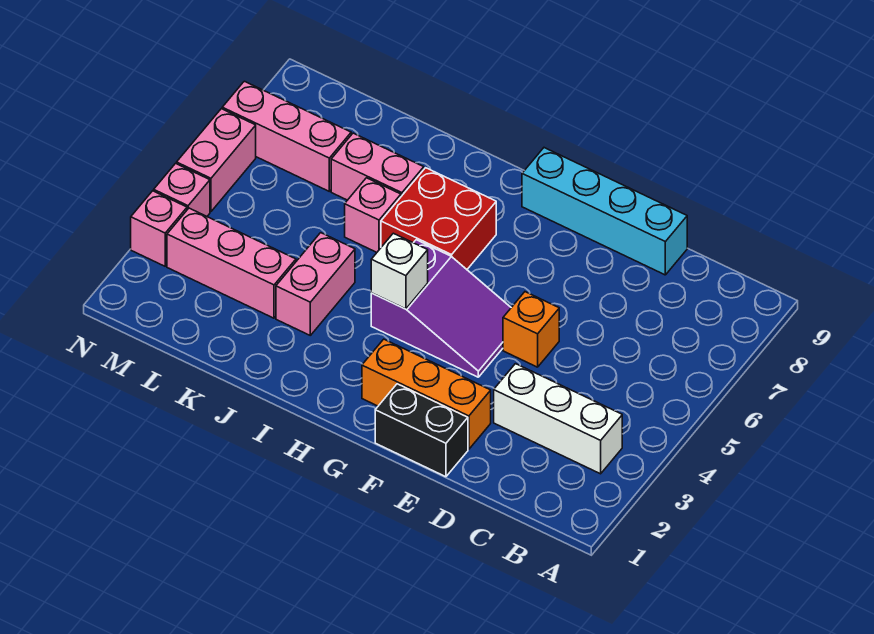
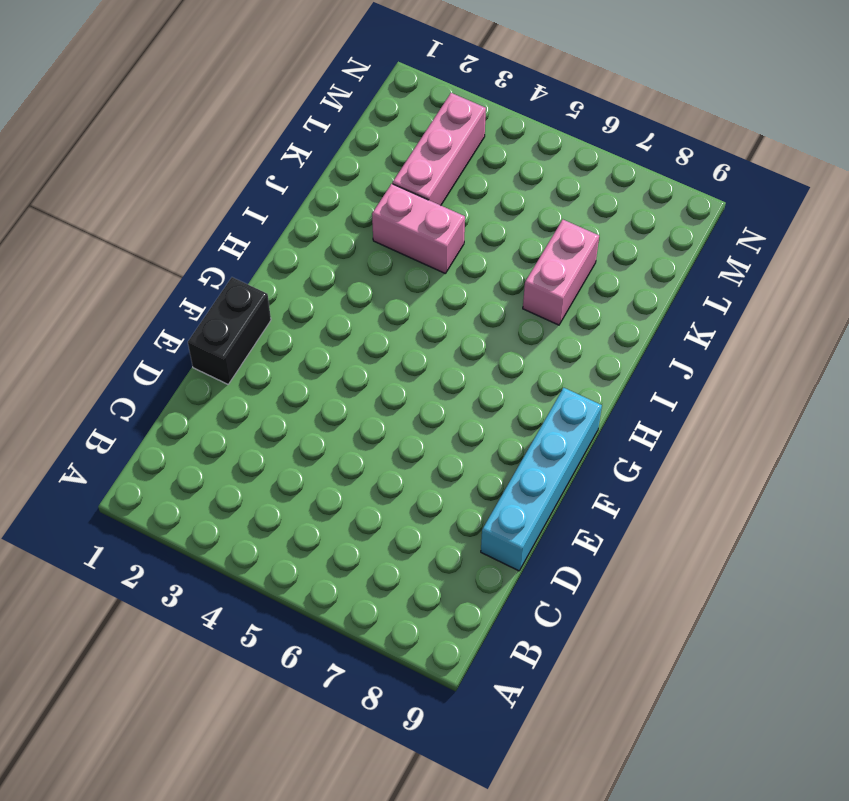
none -> white brick B3:D3 level 1
none -> orange brick E2:G2 level 1
none -> orange brick E5 level 1

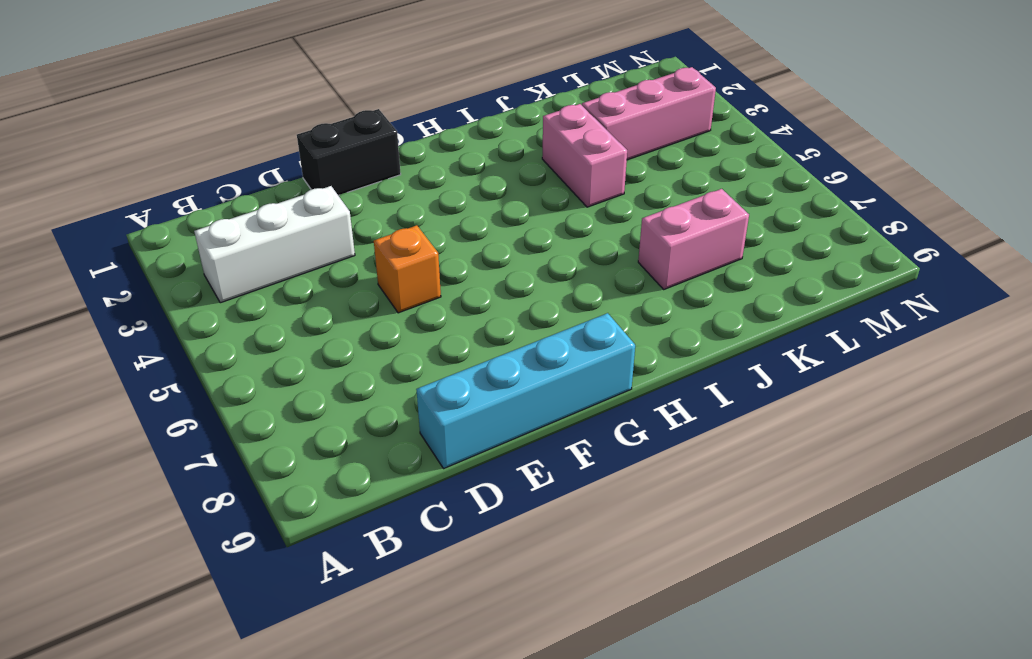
none -> orange brick E2:G2 level 1
none -> purple slope F4:H5 level 1 top H
none -> red brick H6:I7 level 1

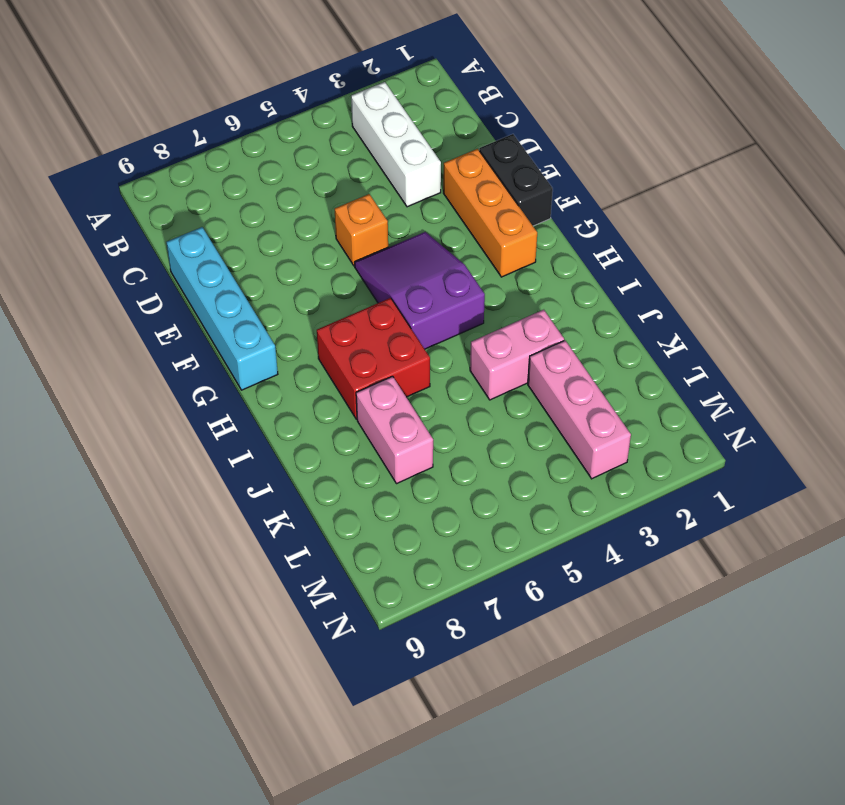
none -> pink brick J6 level 1
none -> pink brick L7:N7 level 1
none -> pink brick N3 level 1

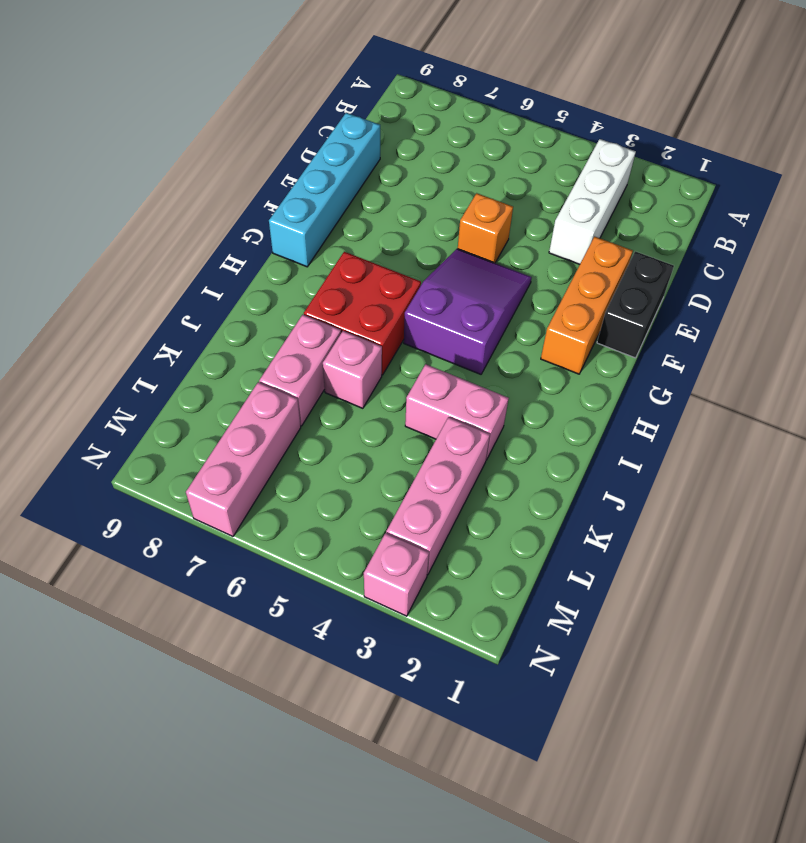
none -> pink brick N4 level 1
none -> pink brick N5:N6 level 1
none -> white brick H4 level 2

